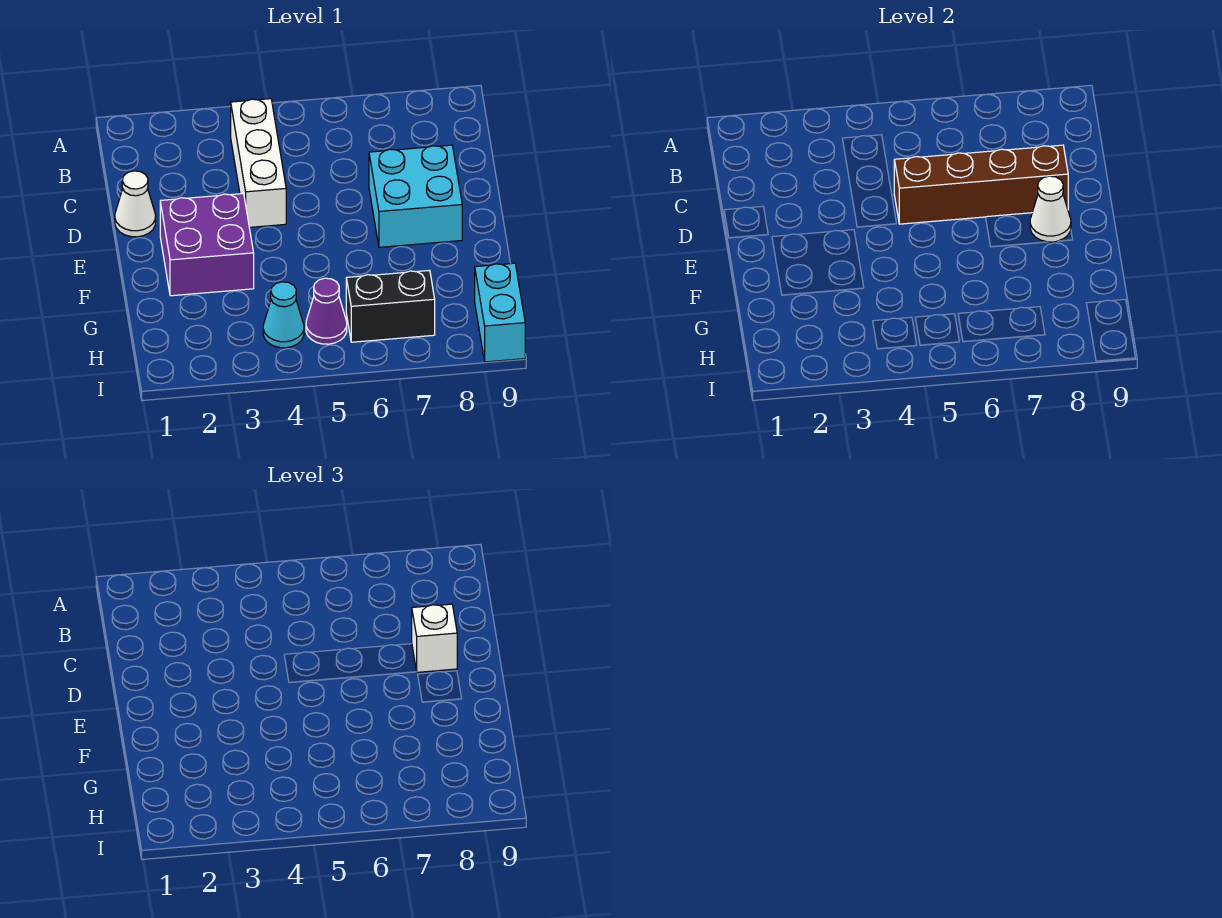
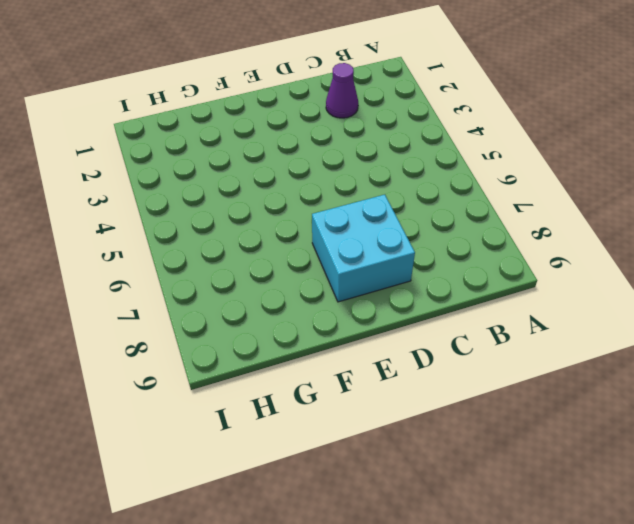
purple cone C2 level 1 -> purple cone H5 level 1
none -> white brick B4:D4 level 1
none -> white cone D1 level 1

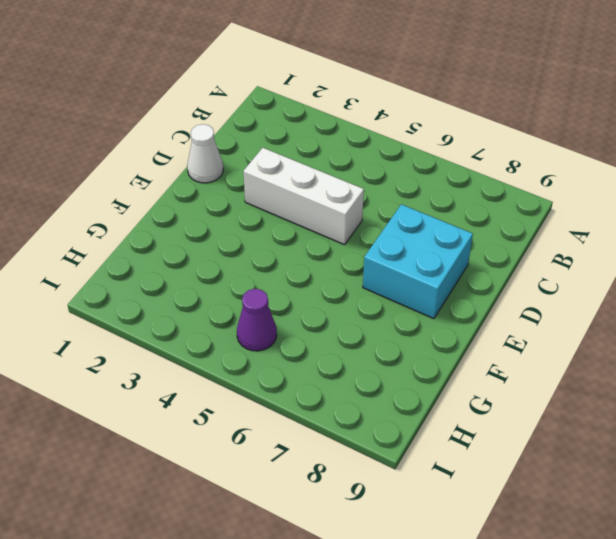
white brick D3:D5 level 1 -> white brick B4:D4 level 1
none -> purple brick E2:F3 level 1
none -> cyan cone H4 level 1

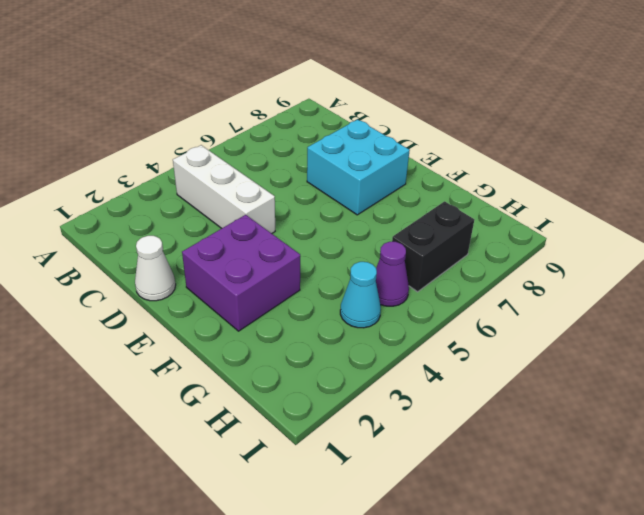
none -> cyan brick H9:I9 level 1
none -> brown brick D5:D8 level 2

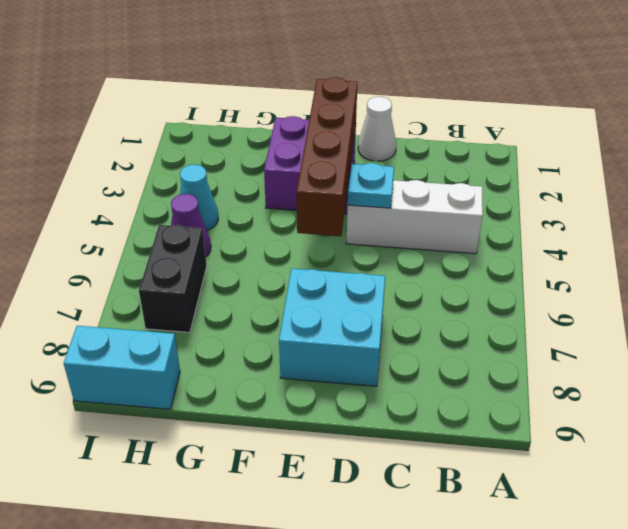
cyan plate D4 level 2 -> none
brown brick E2:E5 level 2 -> brown brick D5:D8 level 2
none -> white cone E8 level 2
none -> white brick D8 level 3

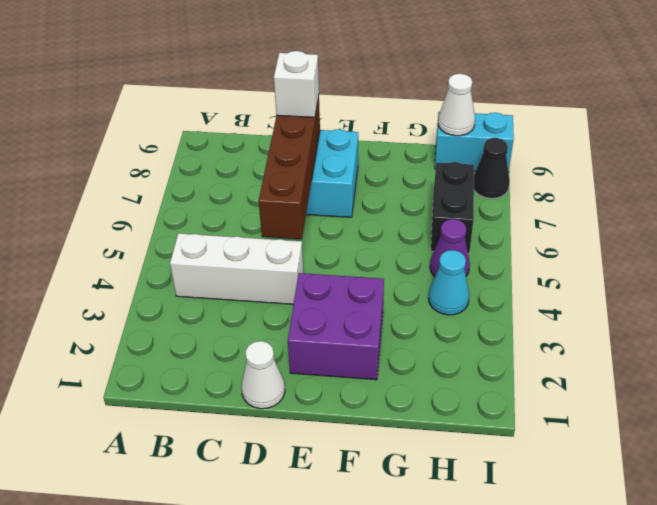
white cone H9 level 2 -> white cone E8 level 2
black cone I8 level 1 -> none

